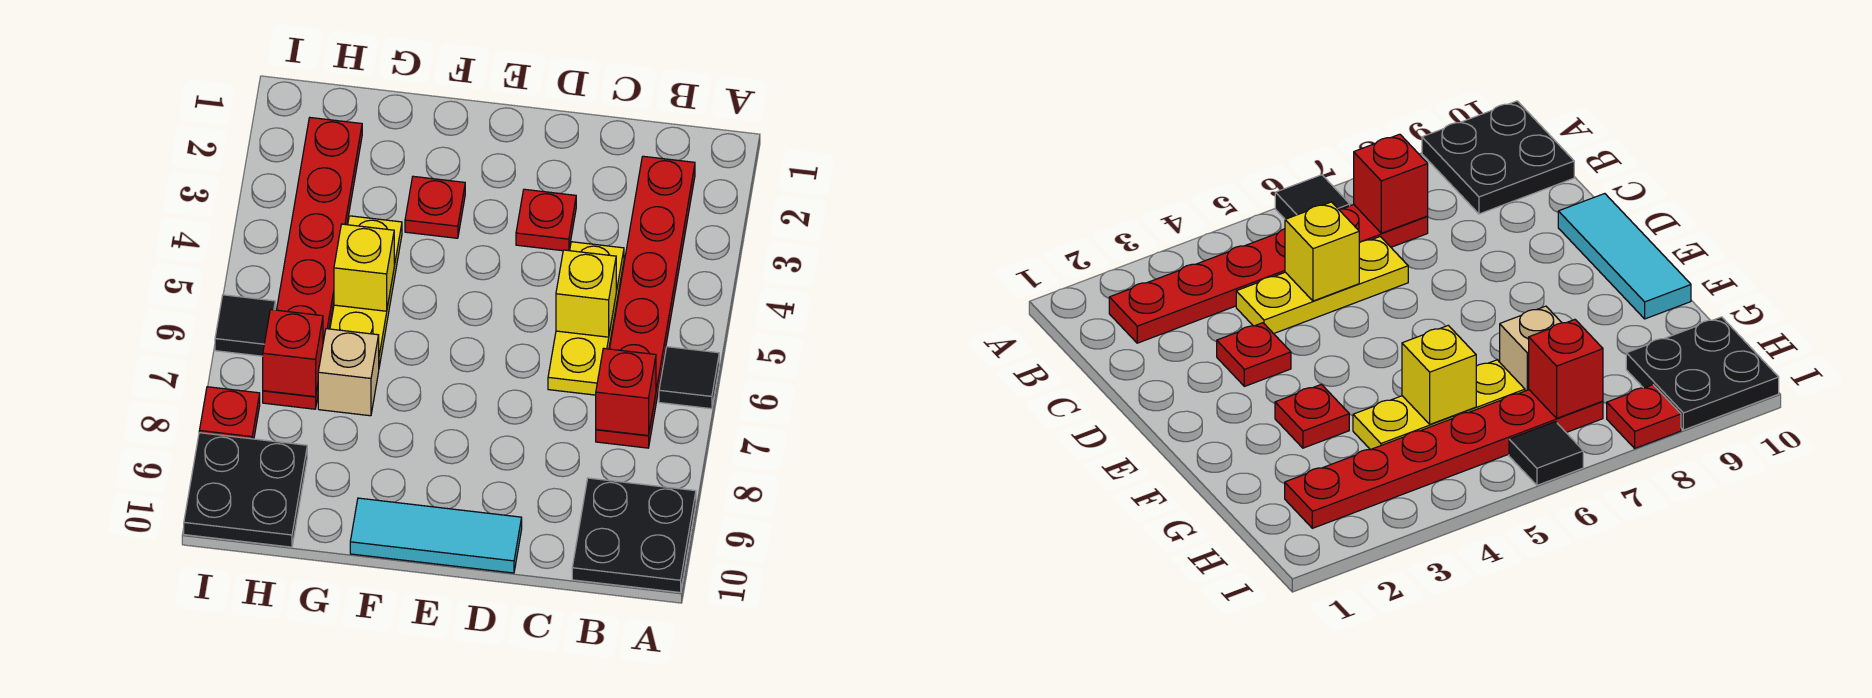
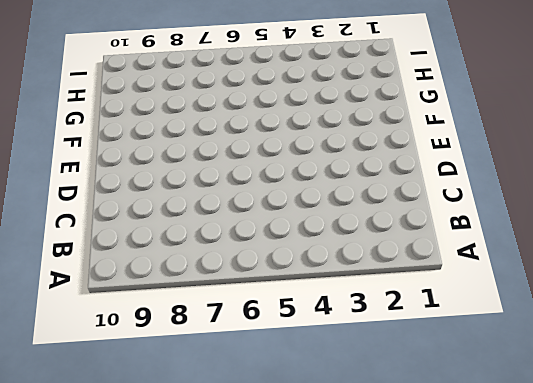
none -> black tile A6 level 1
none -> black plate A9:B10 level 1
none -> red plate B2:B7 level 1

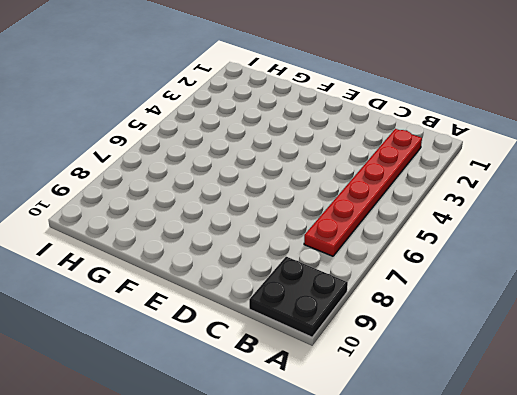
none -> black tile A6 level 1
none -> yellow plate C4:C6 level 1
none -> red plate D3 level 1

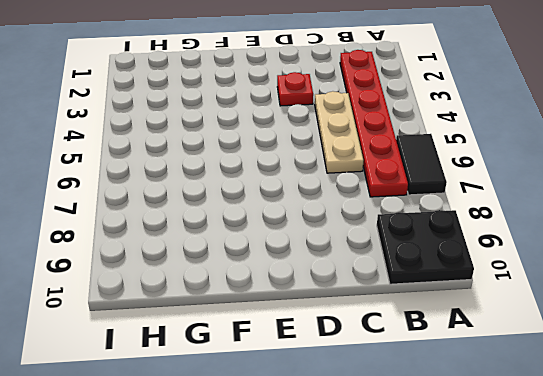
black tile A6:A7 level 1 -> black tile A6 level 1
tan plate C4:C6 level 1 -> yellow plate C4:C6 level 1
none -> cyan tile D10:F10 level 1
none -> red plate F3 level 1
none -> yellow plate G4:G6 level 1

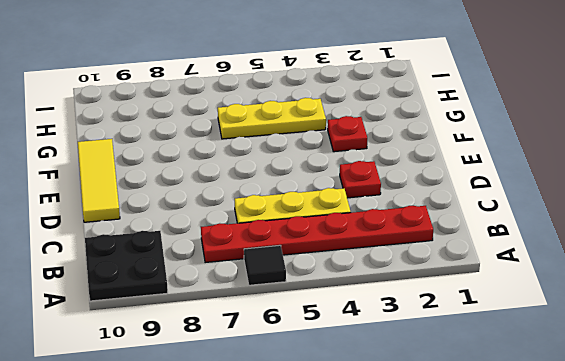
yellow tile D10:F10 level 1 -> cyan tile D10:F10 level 1
none -> tan brick G7 level 1
none -> red plate H2:H7 level 1
none -> black plate H9:I10 level 1

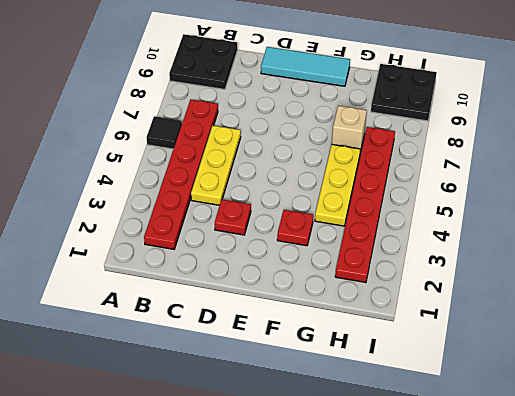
none -> black tile I6 level 1
none -> red plate I8 level 1
none -> red brick B7 level 2

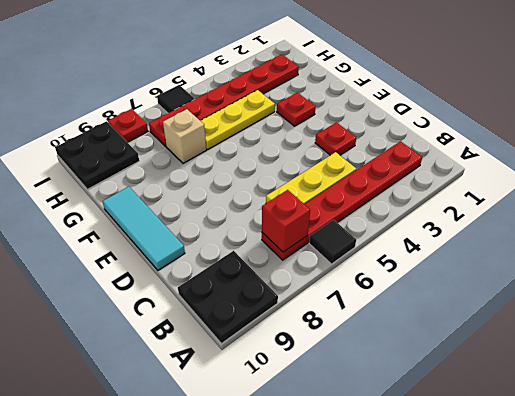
none -> yellow brick C5 level 2
none -> yellow brick G5 level 2
none -> red brick H7 level 2

